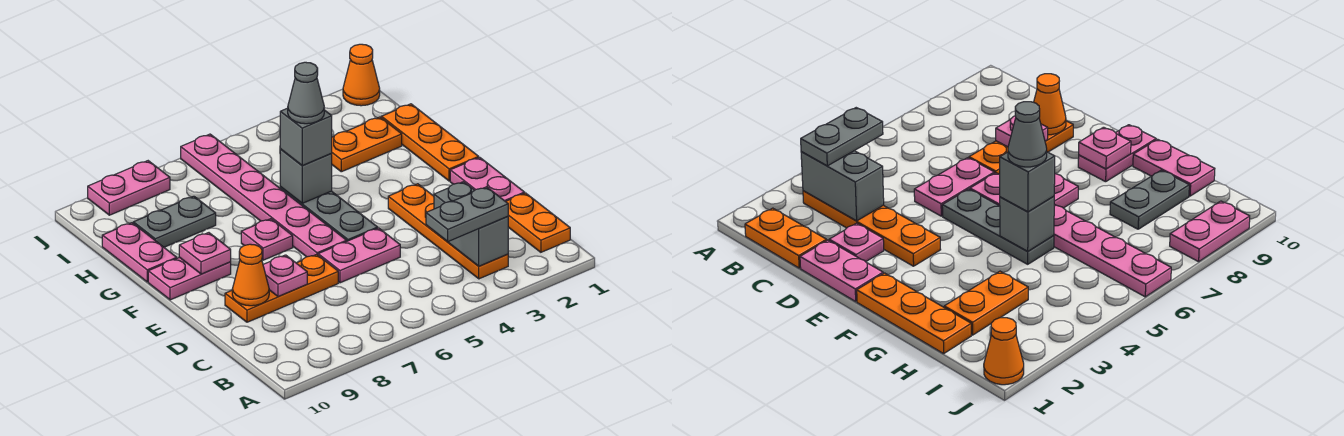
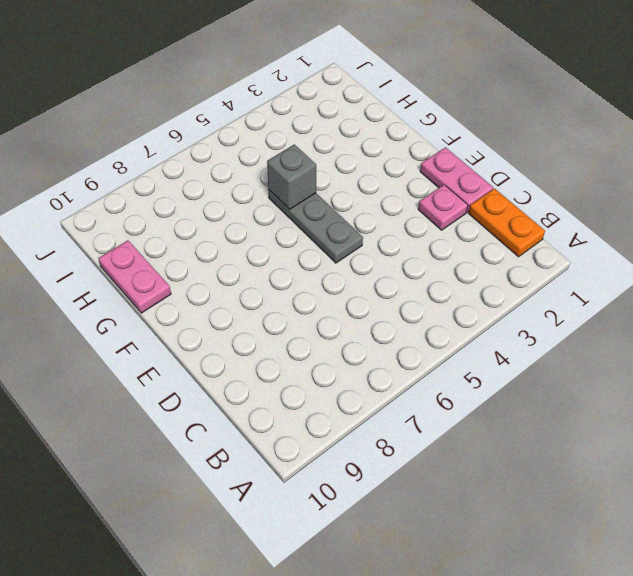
none -> orange plate B3:E3 level 1
none -> pink plate D5:D6 level 1
none -> orange plate D7:D9 level 1

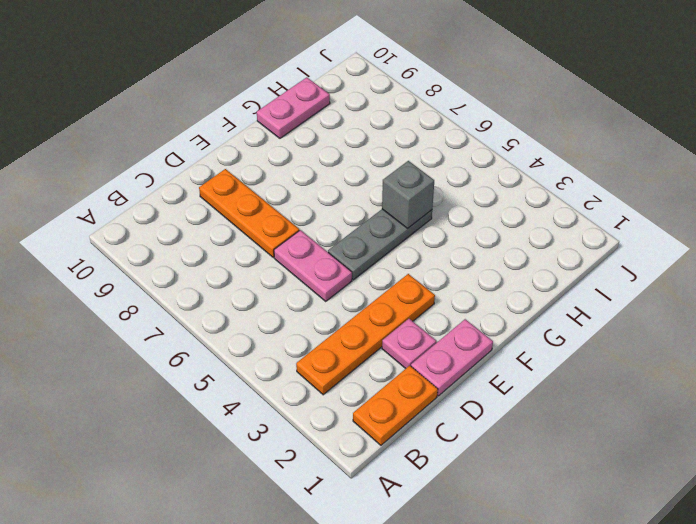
none -> pink plate E6:J6 level 1
none -> orange plate F1:H1 level 1
none -> pink plate F7 level 1

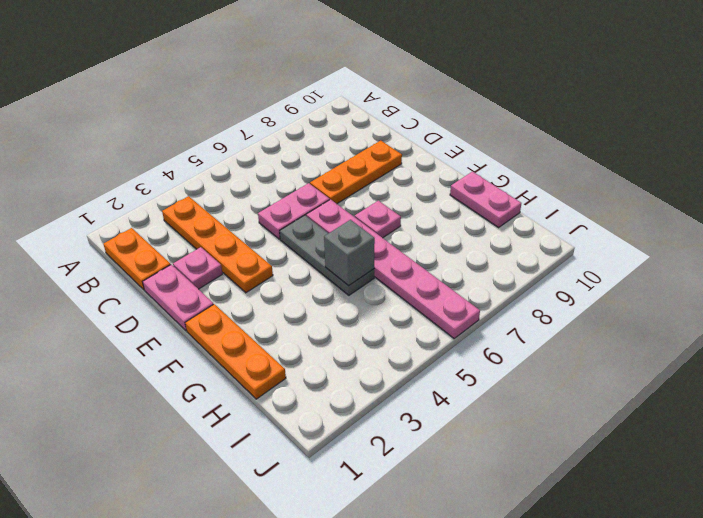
none -> pink plate F9:F10 level 1
none -> orange plate H2:H3 level 1
none -> grey plate H8:H9 level 1

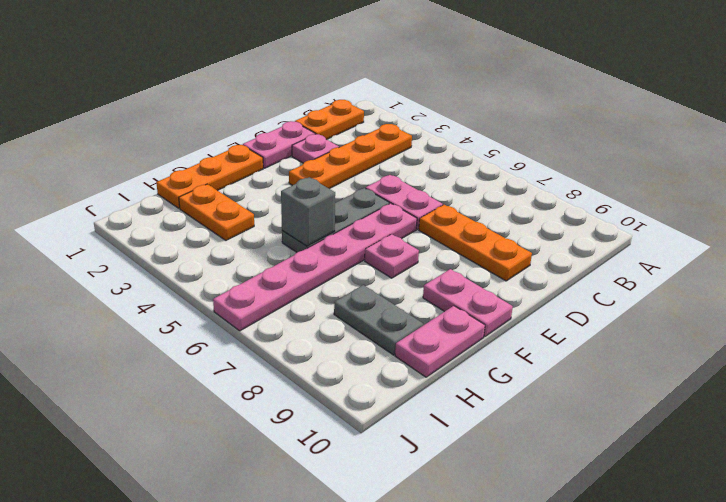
none -> orange cone J1 level 1
none -> pink plate J8:J9 level 1
none -> grey brick B3:C3 level 2

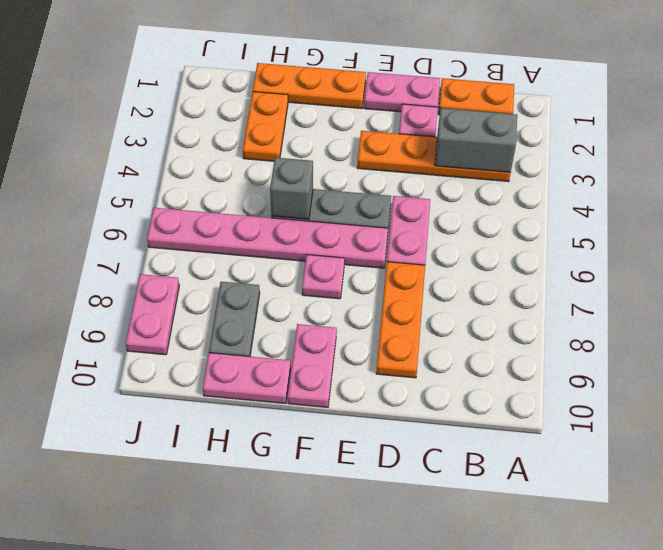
none -> orange cone J1 level 1
none -> pink plate D8 level 2
none -> orange cone D9 level 2

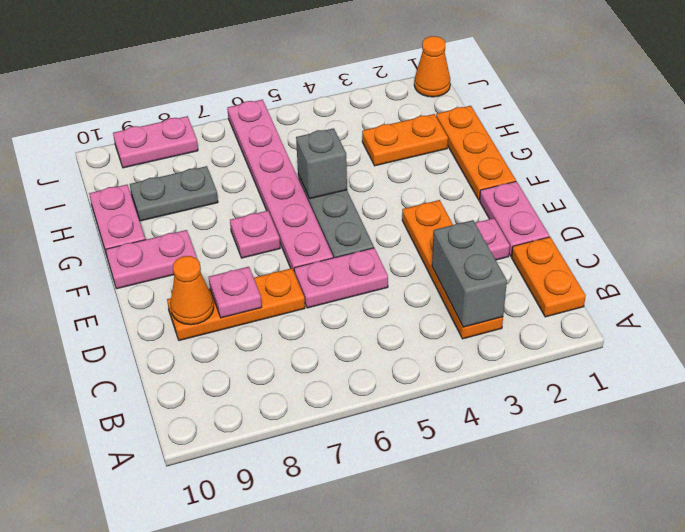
none -> pink plate F9 level 2
none -> grey plate B3:B4 level 3
none -> grey brick G5 level 3

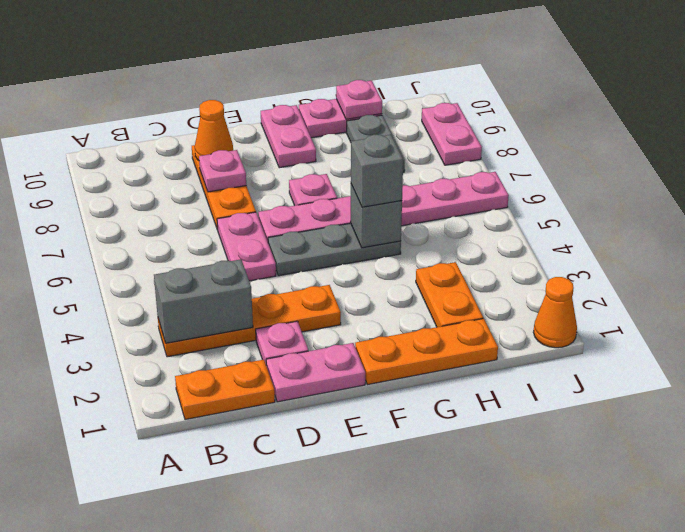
pink plate H10 level 2 -> pink plate F9 level 2
none -> grey plate B3:B4 level 3
none -> grey cone G5 level 4

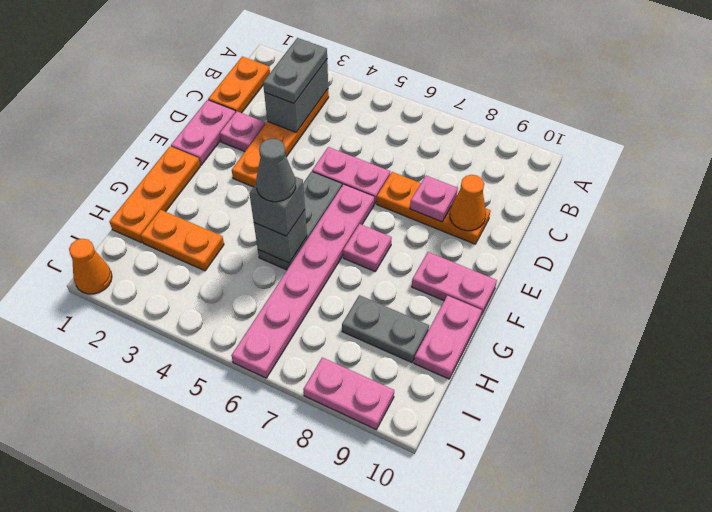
grey plate B3:C3 level 3 -> grey plate B3:B4 level 3
none -> pink plate F9 level 2

